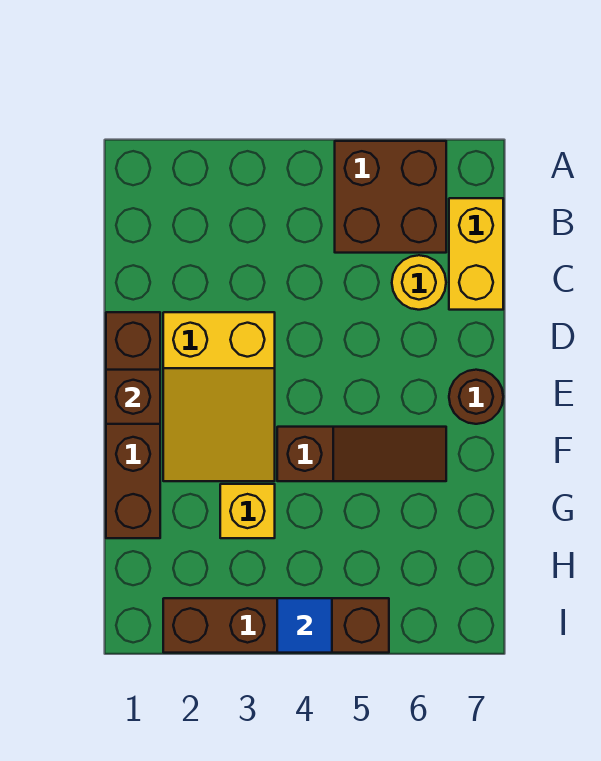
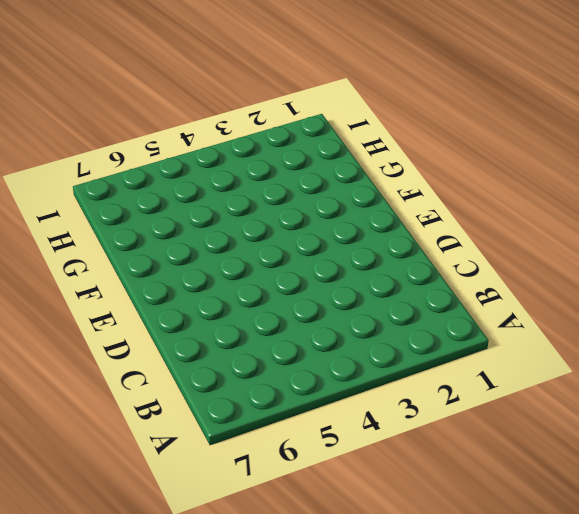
none -> brown brick A5:B6 level 1
none -> yellow brick B7:C7 level 1

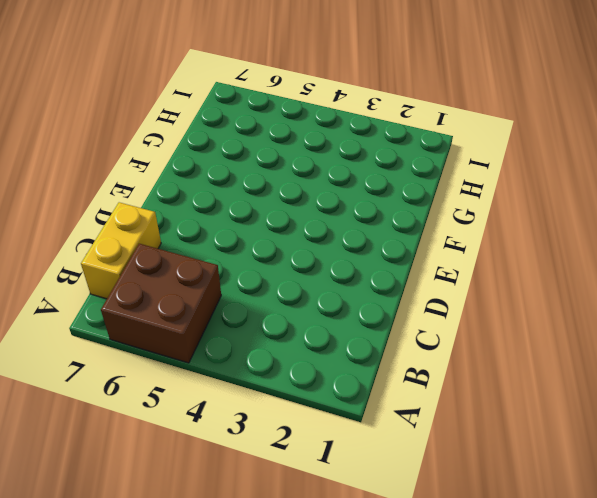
none -> yellow round brick C6 level 1
none -> brown brick D1:G1 level 1

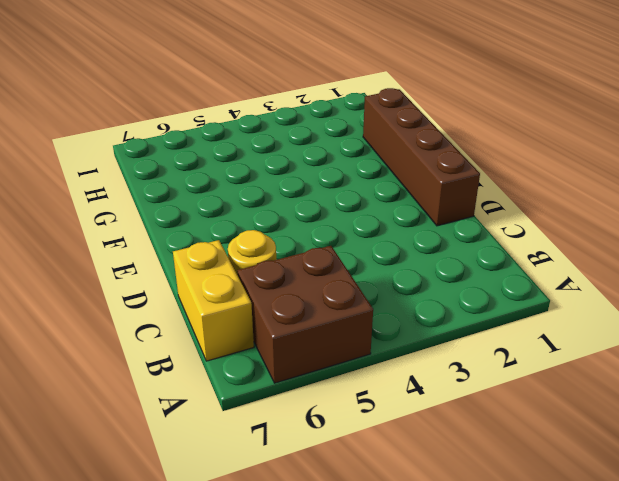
none -> yellow slope D2:F3 level 1 top D
none -> brown round brick E7 level 1

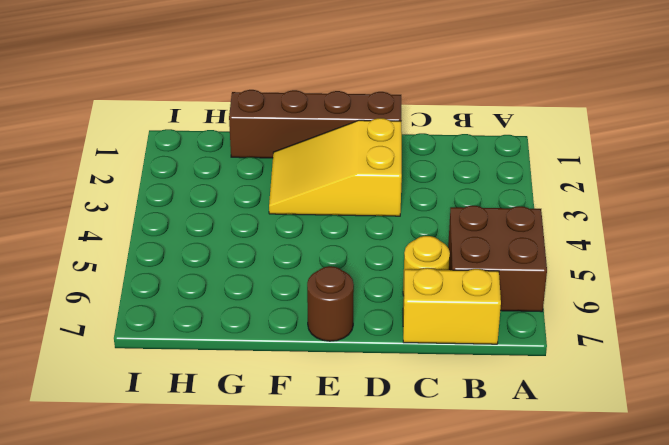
none -> brown slope F4:F6 level 1 top 4
none -> yellow brick G3 level 1

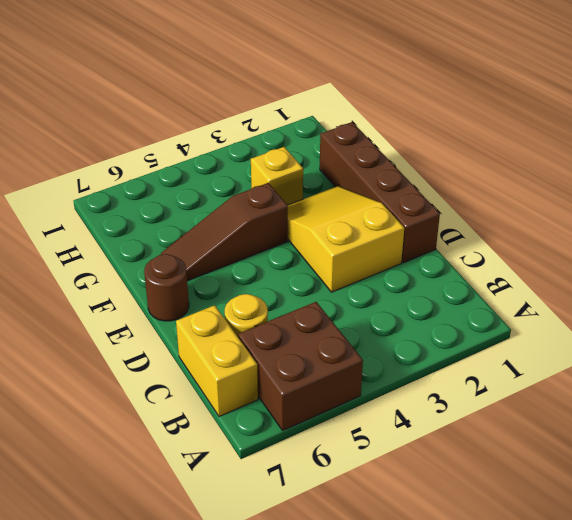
none -> brown brick I2:I5 level 1
none -> brown brick E1 level 2

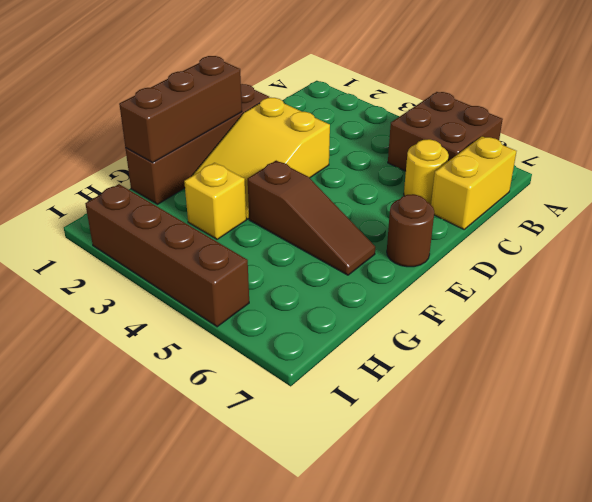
brown brick E1:G1 level 2 -> brown brick E1 level 2
none -> blue tile I4 level 2

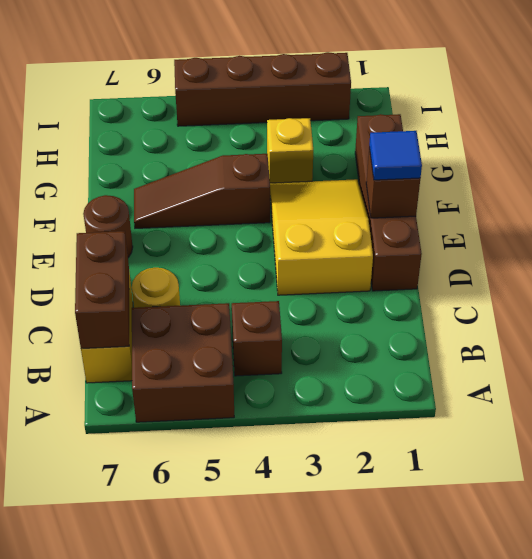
brown brick B4 level 1 -> none
brown brick B7:C7 level 2 -> none
blue tile E1 level 3 -> blue tile I4 level 2

